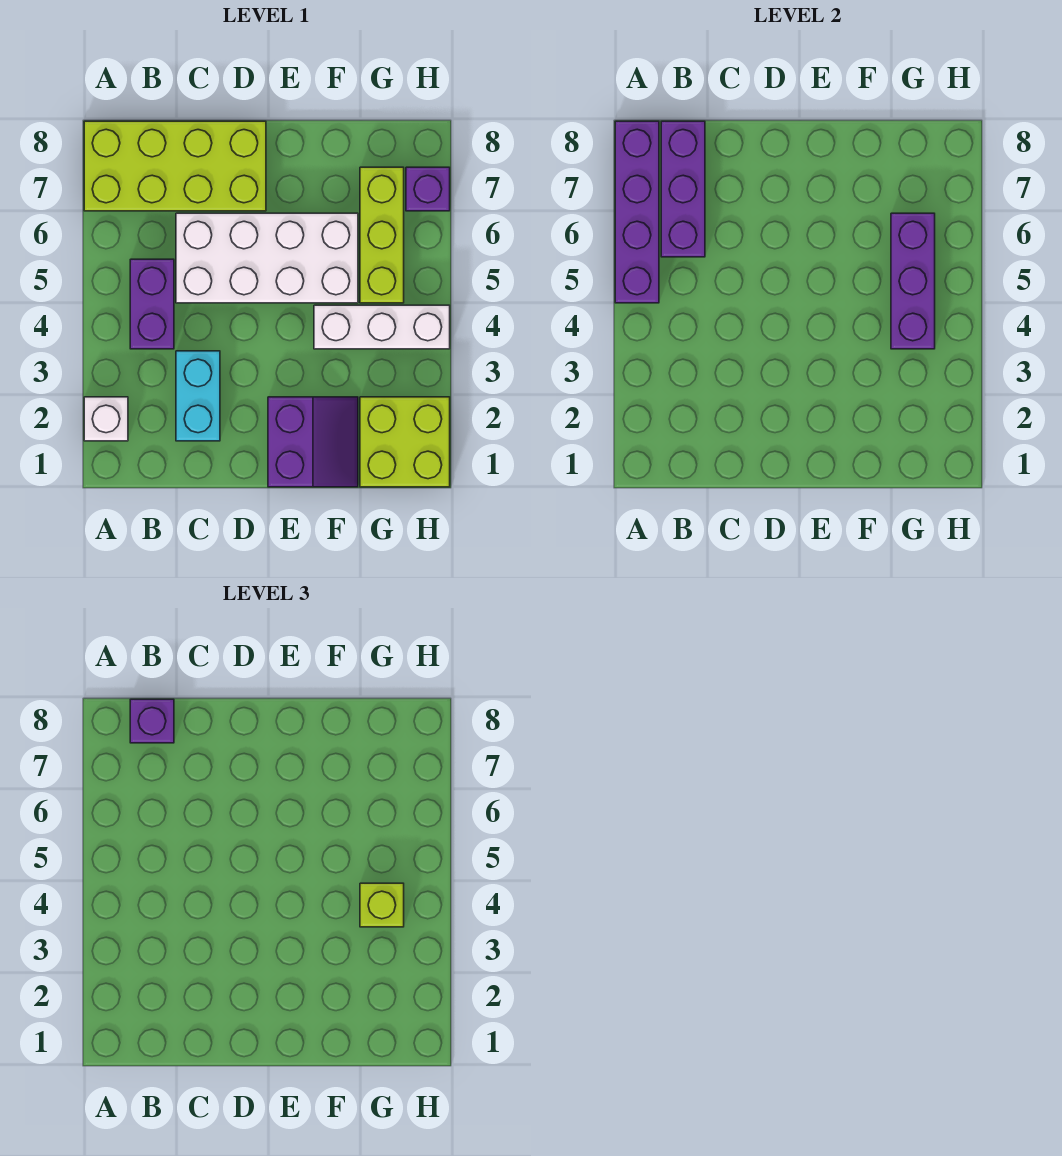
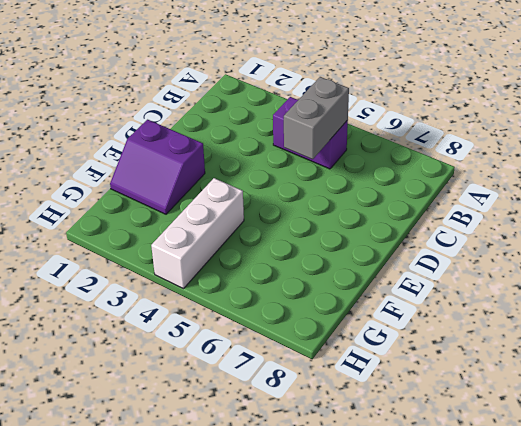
grey brick B5:C5 level 2 -> none
none -> white brick A2 level 1
none -> lime brick A7:D8 level 1
none -> cyan brick C2:C3 level 1

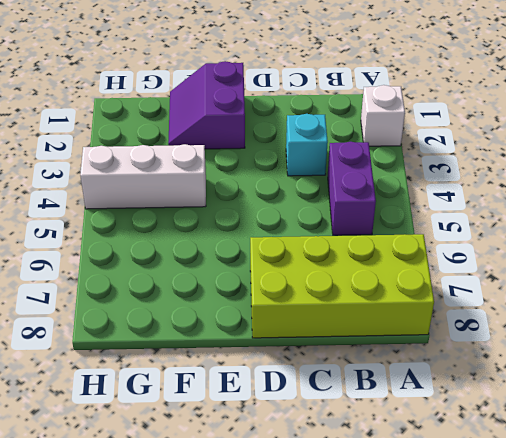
cyan brick C3 level 1 -> cyan brick C2:C3 level 1
none -> white brick C5:F6 level 1
none -> lime brick G1:H2 level 1
none -> lime brick G5:G7 level 1

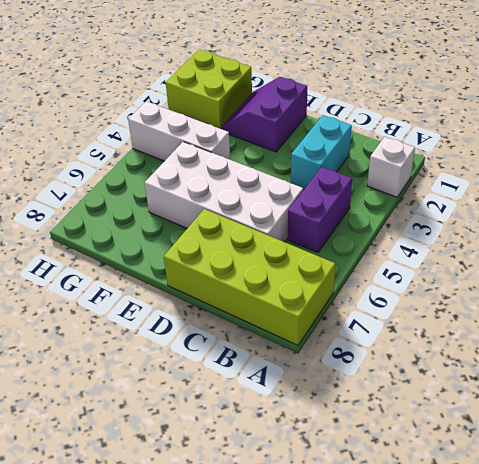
none -> lime brick G5:G7 level 1
none -> purple brick H7 level 1
none -> purple brick A5:A8 level 2

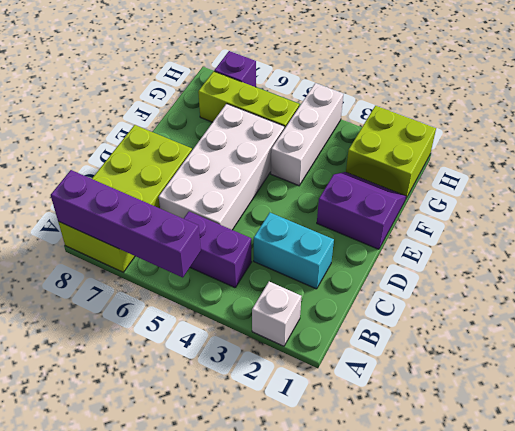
none -> purple brick B6:B8 level 2
none -> purple brick G4:G6 level 2
none -> purple brick B8 level 3

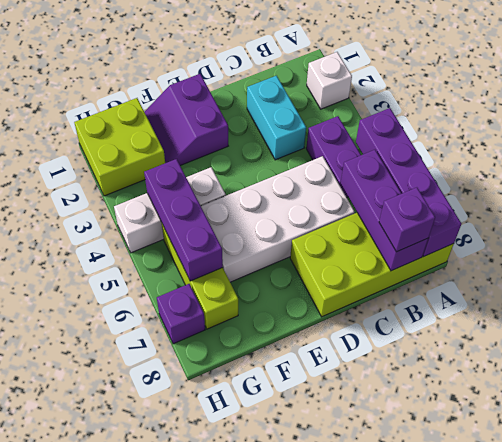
none -> lime brick G4 level 3

